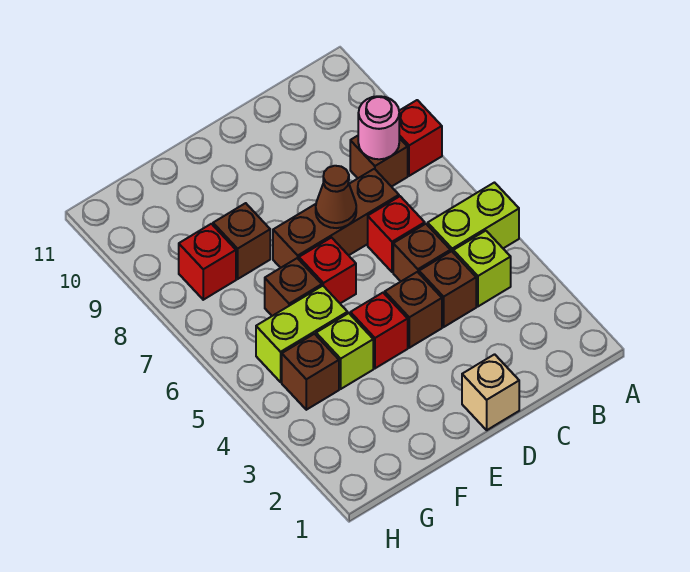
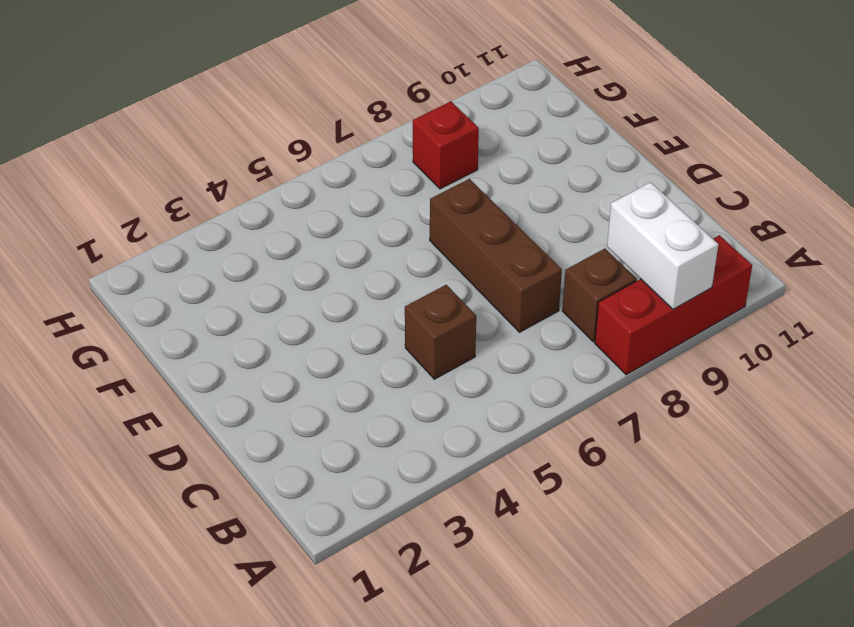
red brick A8:A10 level 1 -> red brick A8 level 1
white brick A9:B9 level 2 -> none
none -> lime brick A5:B5 level 1
none -> lime brick B4 level 1
none -> brown brick C4 level 1

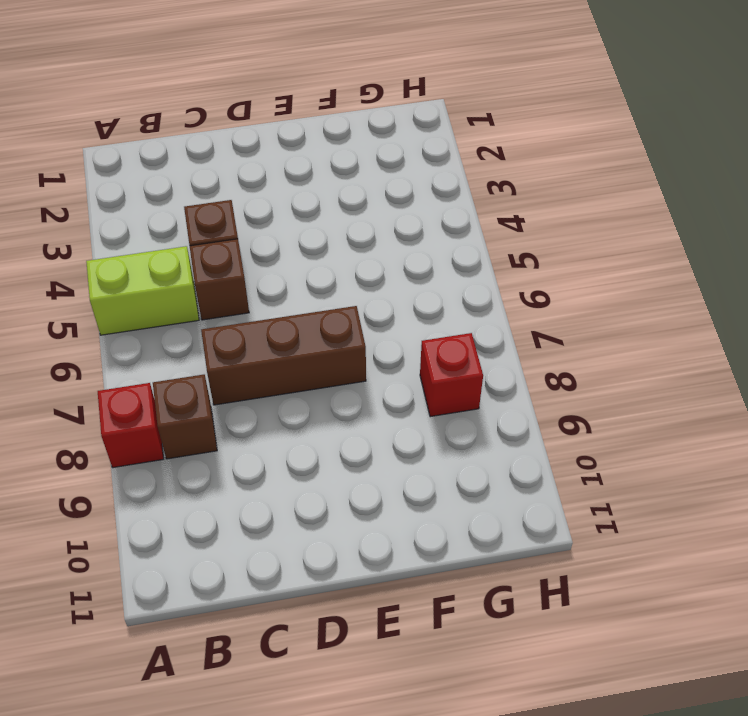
none -> lime brick B4 level 1
none -> red brick C6 level 1
none -> tan brick D1 level 1

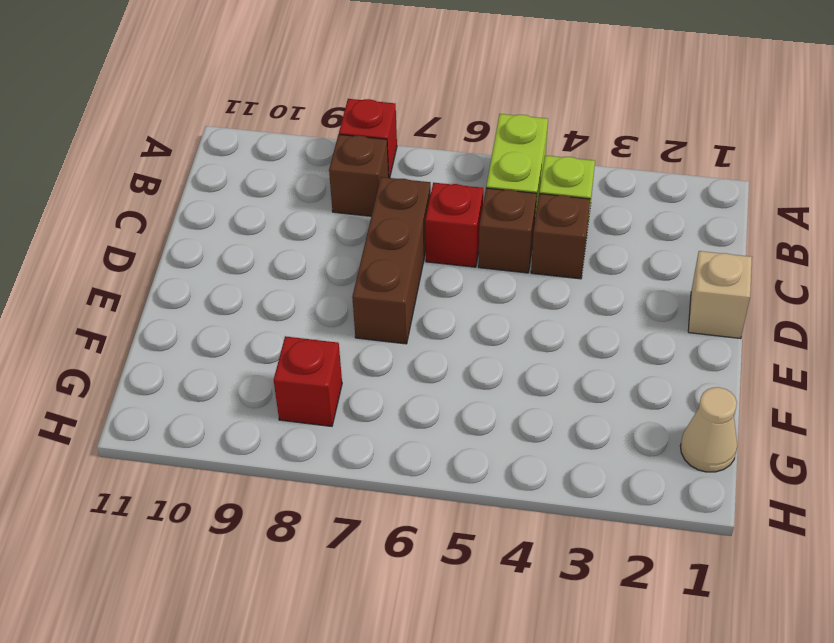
tan cone G1 level 1 -> none
none -> brown brick D4 level 1
none -> red brick E4 level 1
none -> red brick E6 level 1

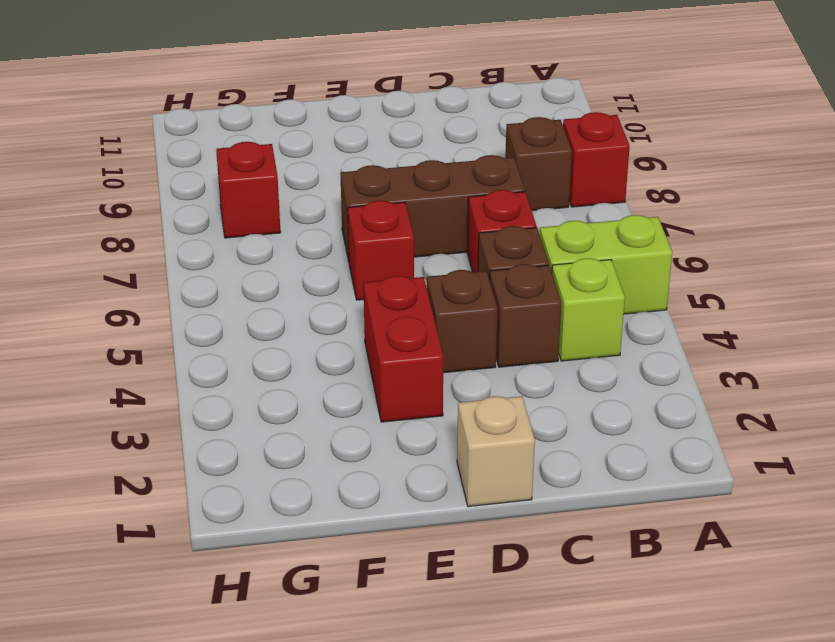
red brick E3:E4 level 1 -> red brick E4 level 1
none -> lime brick F4 level 1
none -> lime brick F5:G5 level 1
none -> brown brick F6 level 1

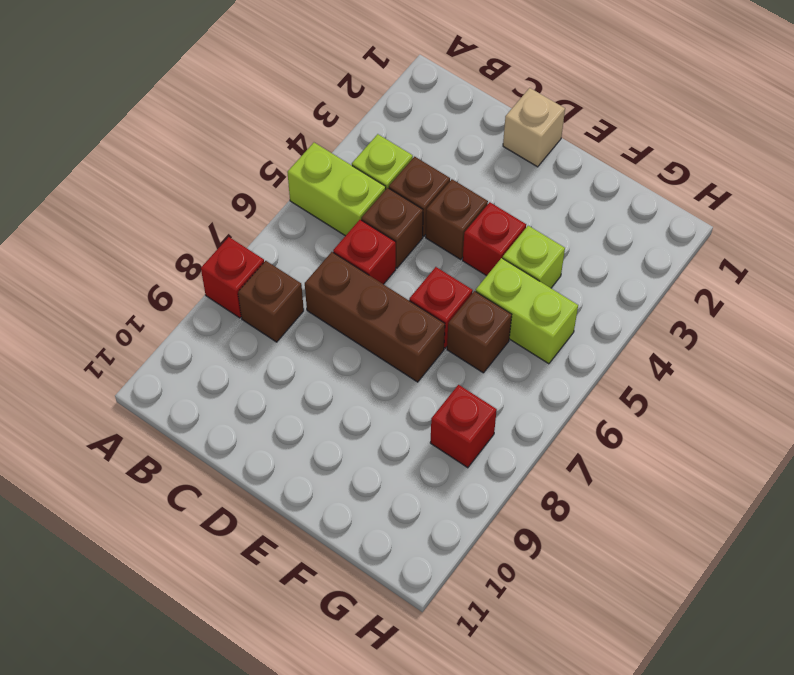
none -> brown brick F8 level 1
none -> brown brick G4 level 1
none -> pink round brick B8 level 2

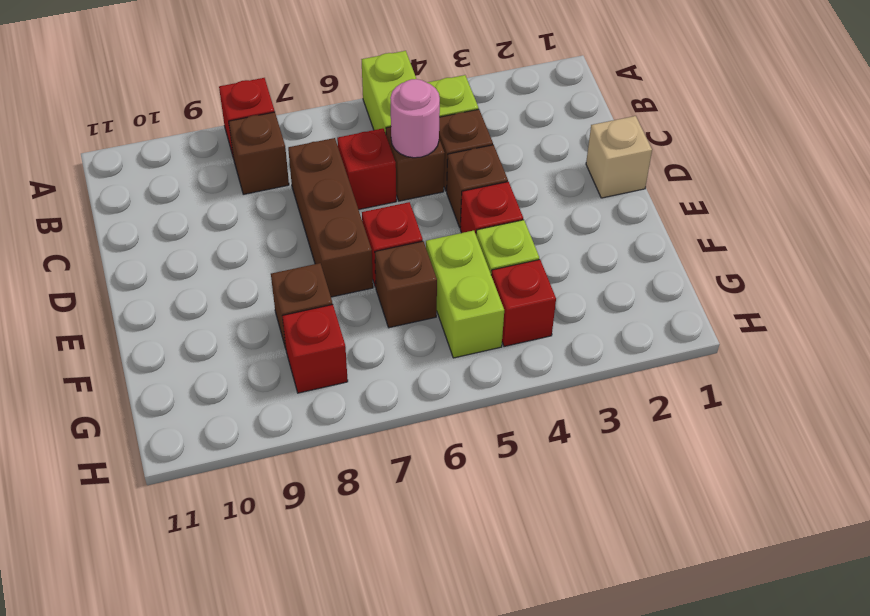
pink round brick C5 level 2 -> pink round brick B8 level 2
red brick G4 level 1 -> brown brick G4 level 1
none -> brown cone D7 level 2

